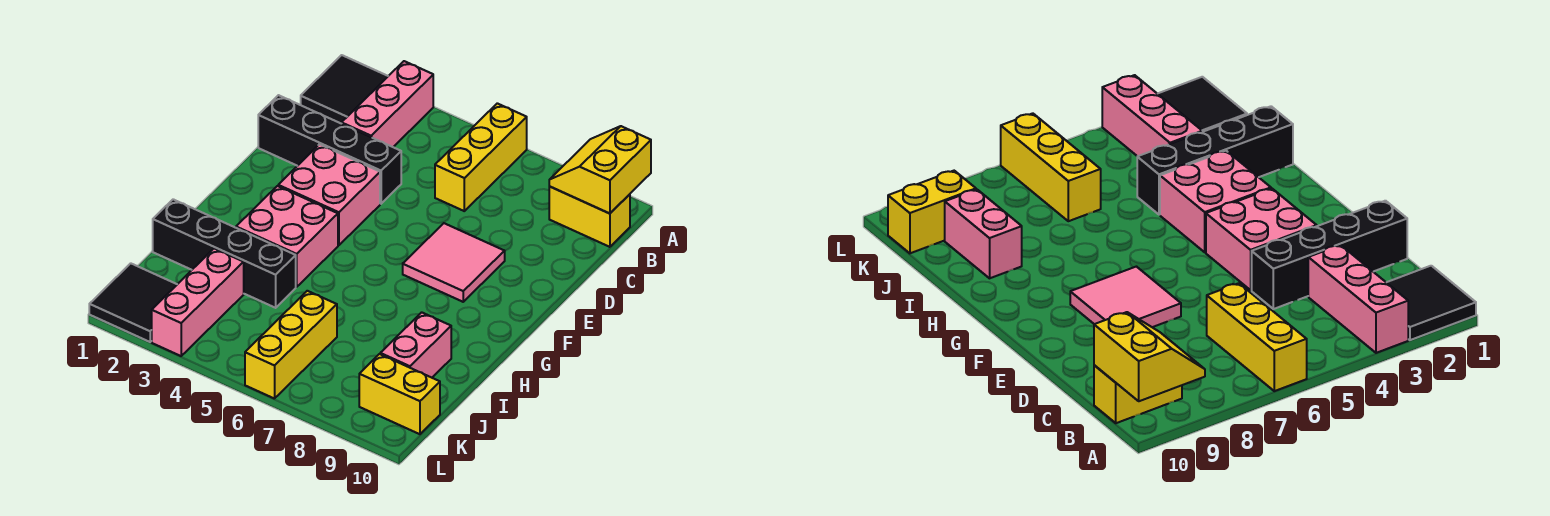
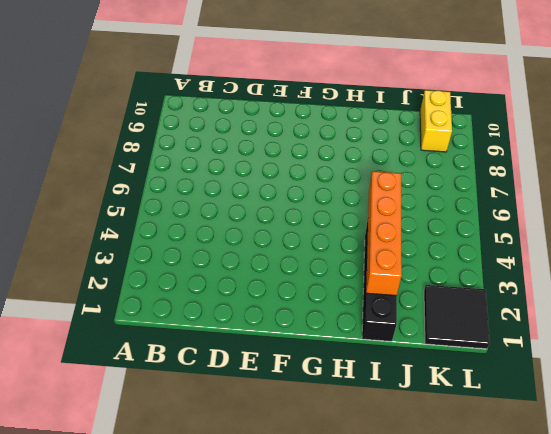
orange brick I2:I5 level 2 -> none
none -> black tile A1:B2 level 1
none -> pink brick A3:C3 level 1
none -> yellow brick A6:C6 level 1

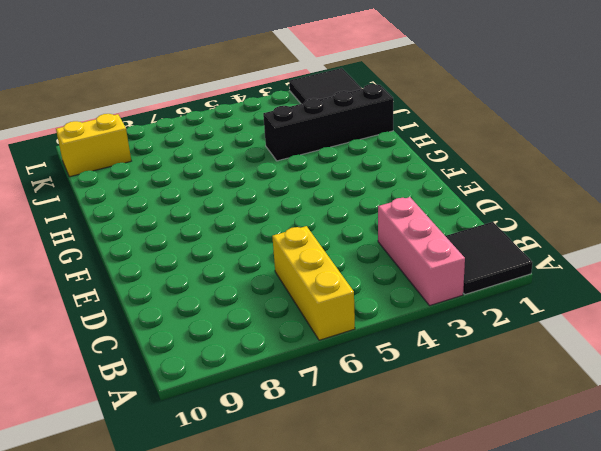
none -> yellow brick B9:B10 level 1
none -> black brick D1:D4 level 1
none -> pink brick E3:F4 level 1

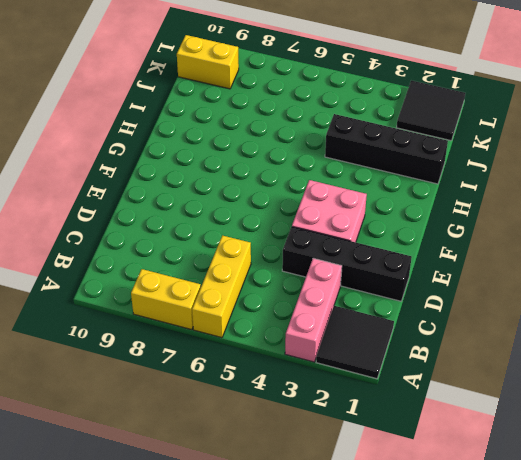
yellow brick A7:A8 level 1 -> yellow brick B9:B10 level 1
none -> pink tile E7:F8 level 1
none -> pink brick G3:H4 level 1
none -> pink brick I9:J9 level 1

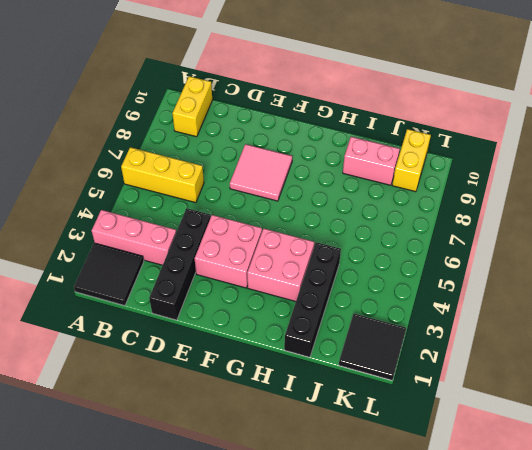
none -> pink brick J3:L3 level 1
none -> yellow brick J6:L6 level 1
none -> yellow slope A9:B10 level 2 top 10

